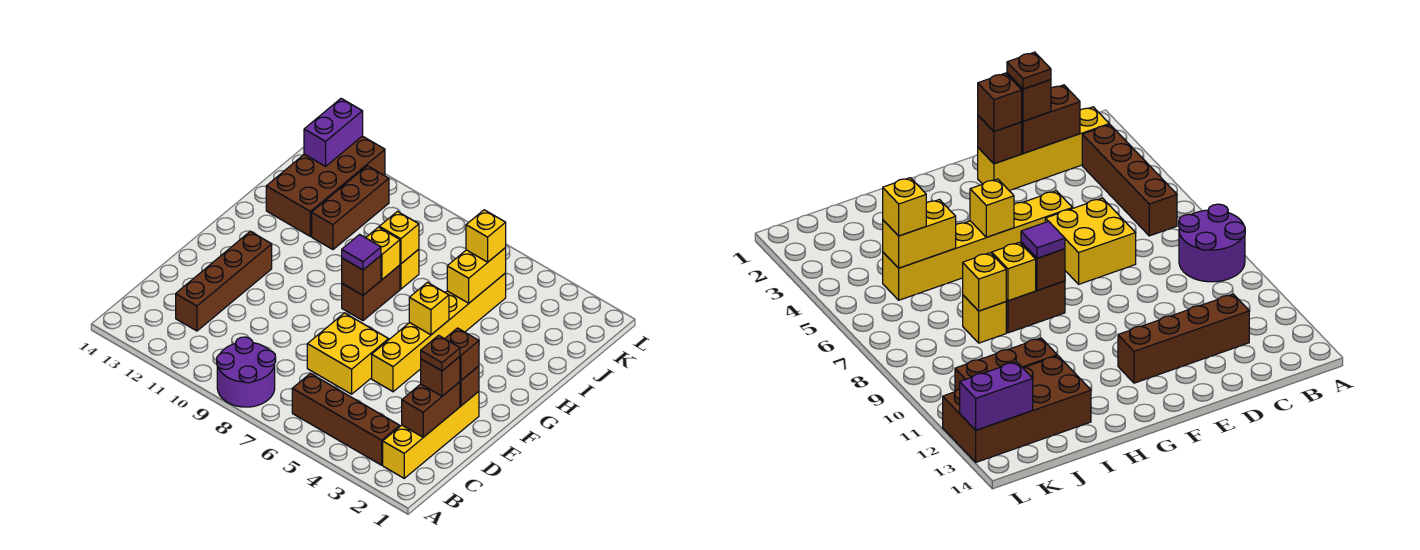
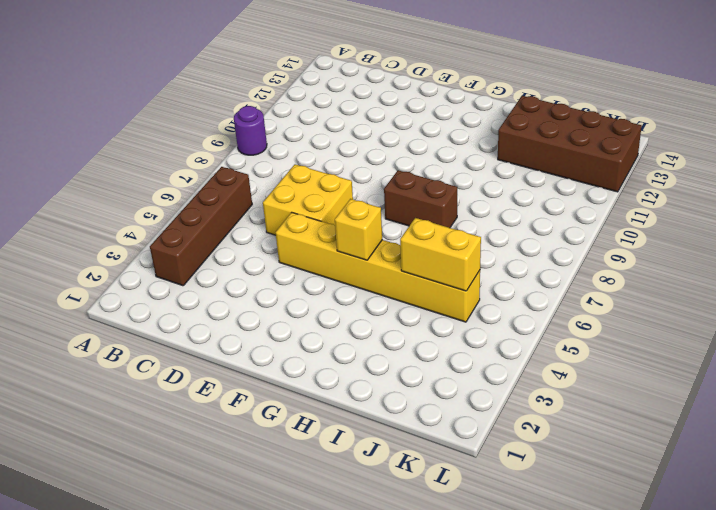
purple round brick A9 level 1 -> purple round brick A8:B9 level 1
none -> yellow brick B2:E2 level 1
none -> brown brick C12:F12 level 1
none -> yellow brick I8 level 1

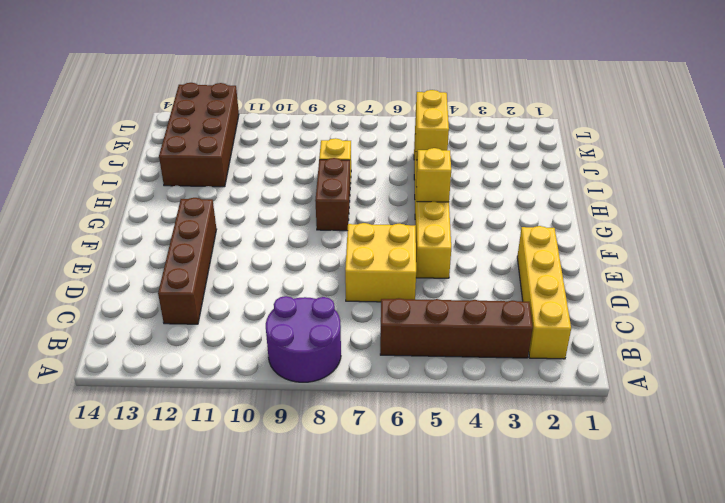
none -> brown brick I11:K11 level 1
none -> brown brick C2:D2 level 2
none -> brown brick E2 level 2

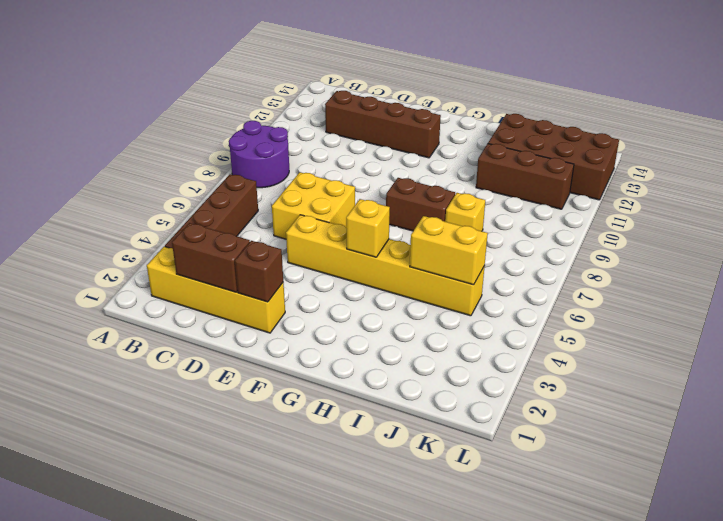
none -> brown brick G8 level 2
none -> yellow brick H8 level 2
none -> yellow brick I8 level 2

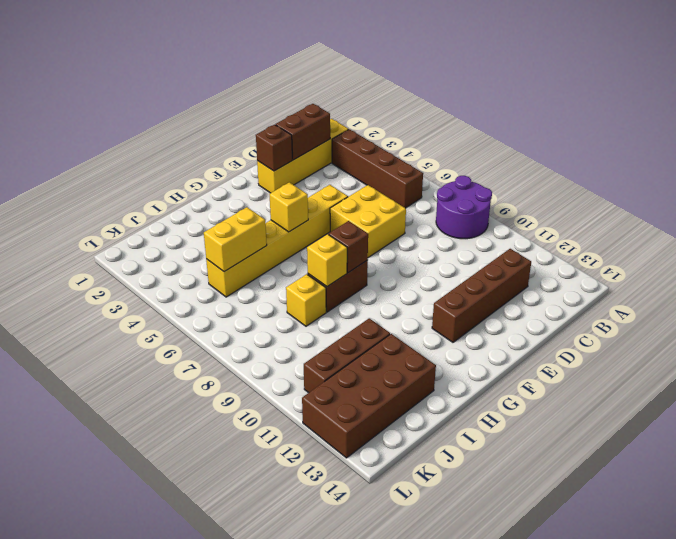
none -> yellow brick I8 level 2
none -> purple brick K13:L13 level 2
none -> brown brick D2 level 3

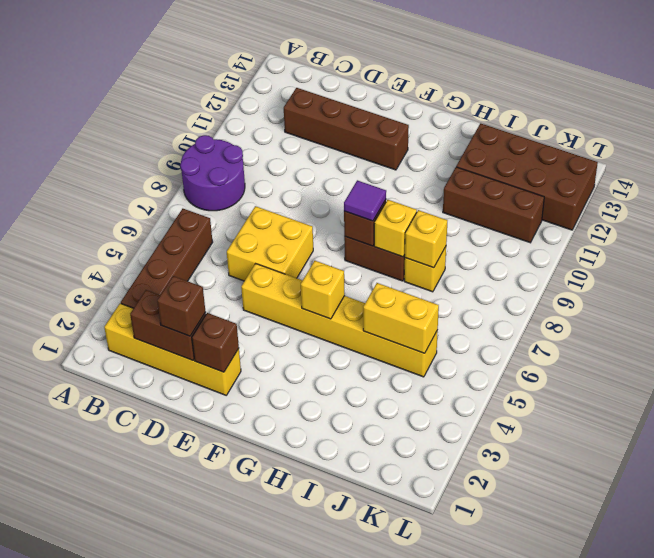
none -> purple brick K13:L13 level 2
none -> brown brick E2 level 3
none -> yellow brick J5 level 3

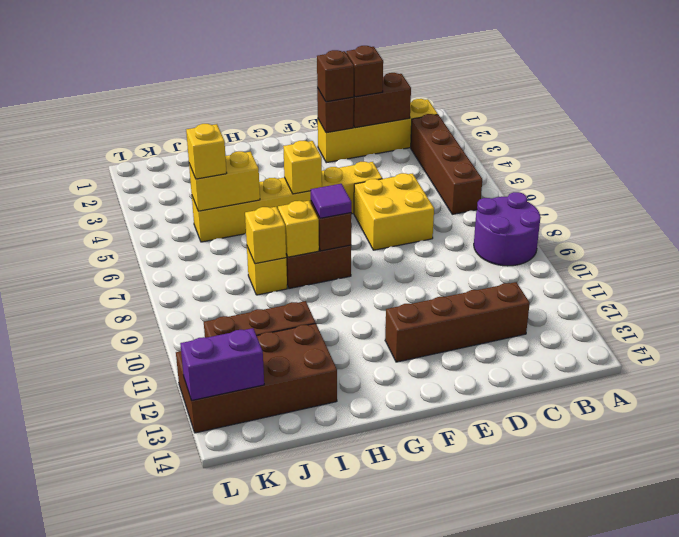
none -> brown plate D2 level 4

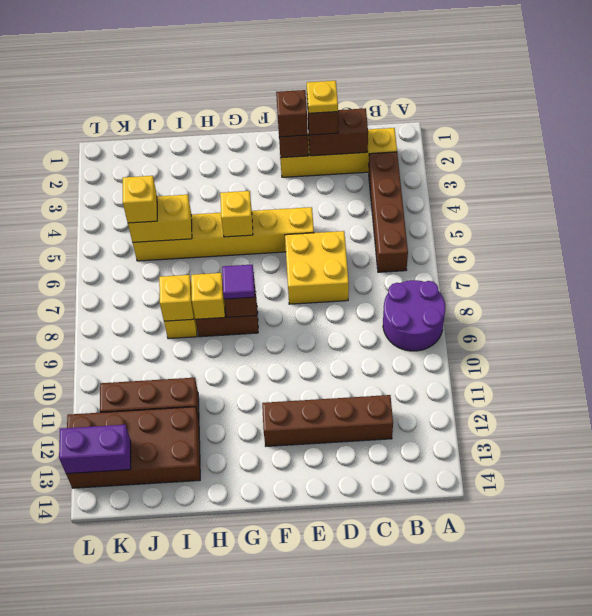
yellow plate D2 level 4 -> brown plate D2 level 4

